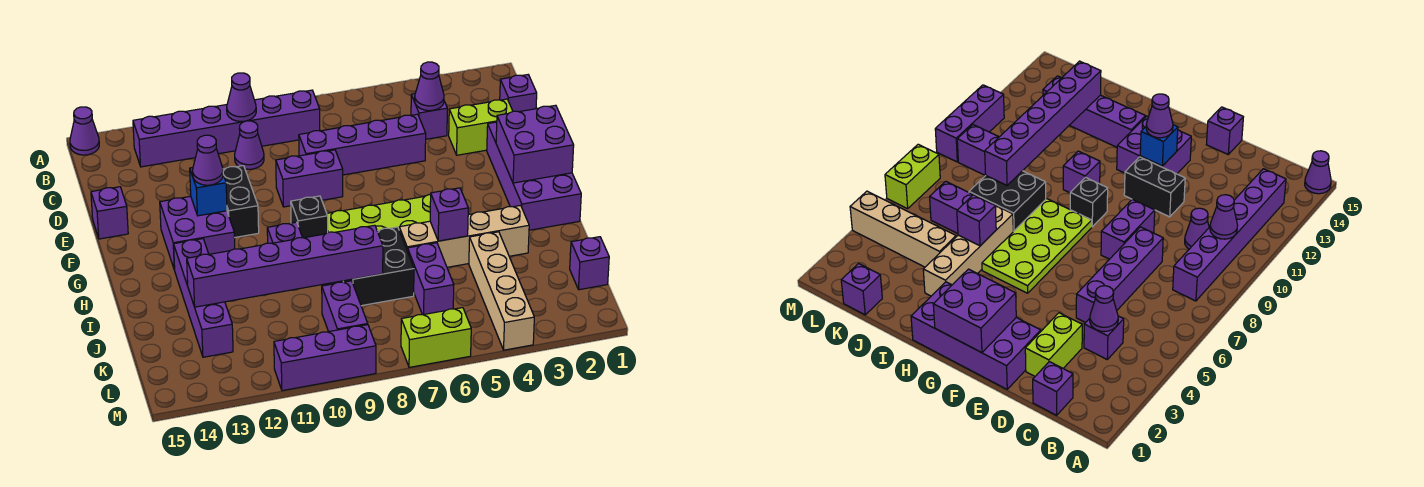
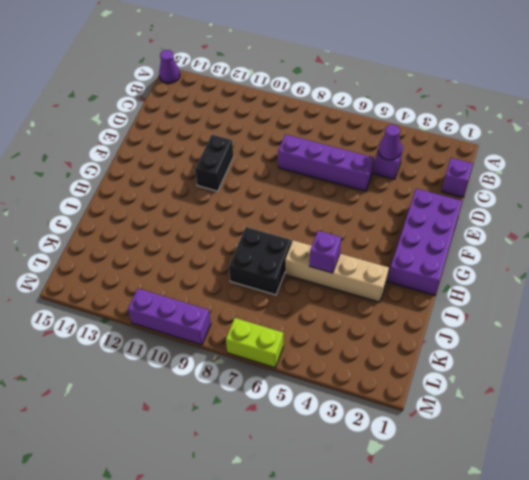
none -> purple brick B8:B13 level 1
none -> purple cone C10 level 1
none -> lime brick D2:D3 level 1
none -> purple brick E8:E9 level 1

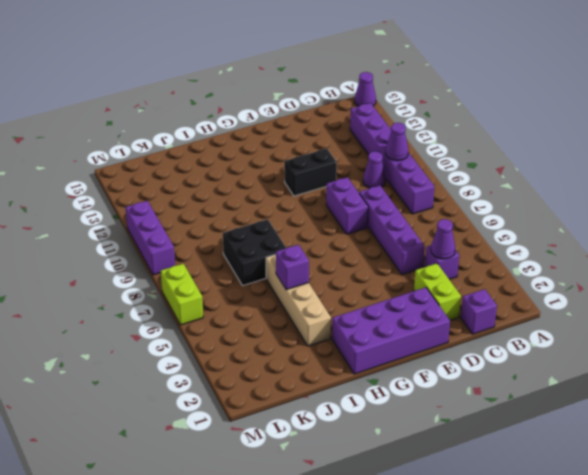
none -> purple brick E15 level 1
none -> purple brick F12:G13 level 1
none -> lime plate G5:H8 level 1
none -> black brick G9 level 1

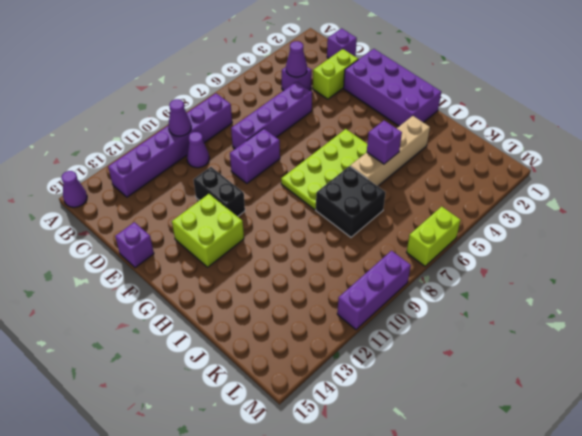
lime brick F12:G13 level 1 -> purple brick F12:G13 level 1
none -> black brick G9 level 1
none -> purple brick H10 level 1
none -> purple brick H13:K13 level 1
none -> tan brick J4:M4 level 1

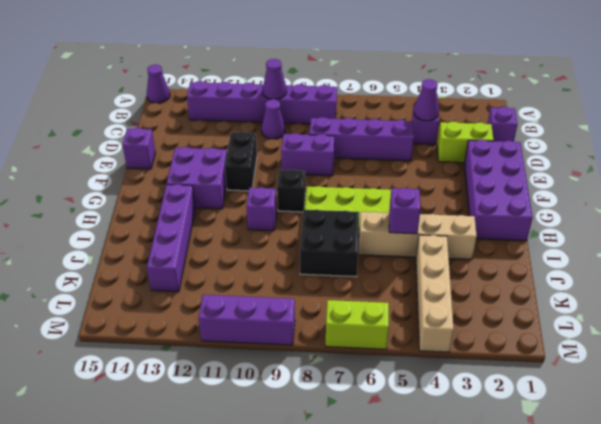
none -> purple brick J6:K6 level 1
none -> purple brick K1 level 1
none -> purple brick K9:L9 level 1
none -> purple brick F1:G2 level 2

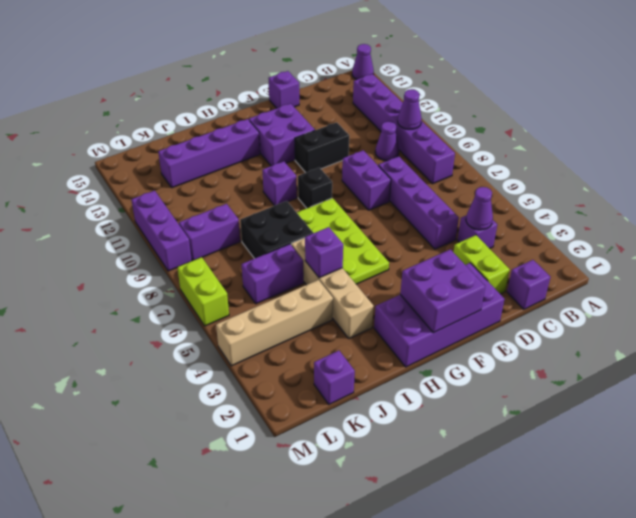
none -> blue brick F12 level 2
none -> purple brick J8:J13 level 2
none -> purple cone F12 level 3

